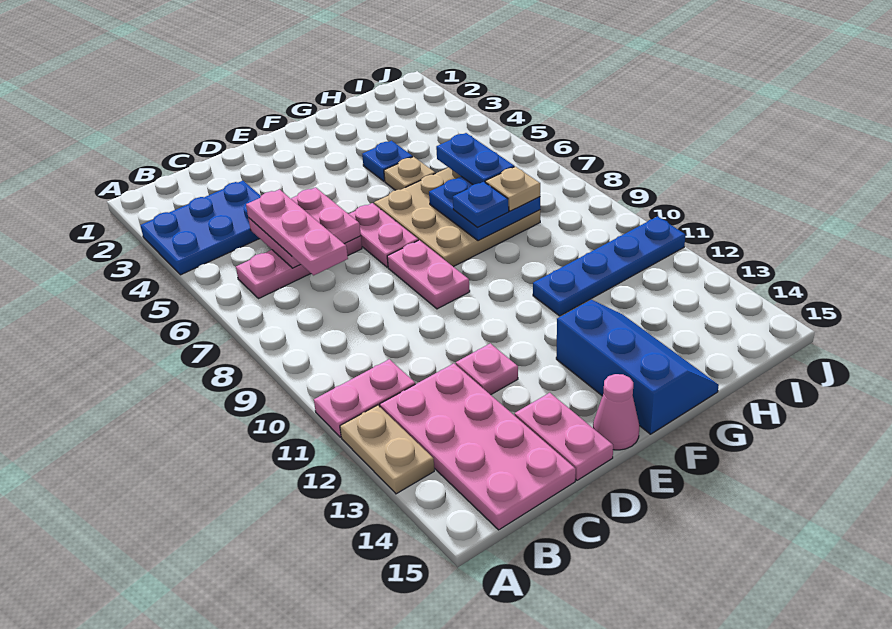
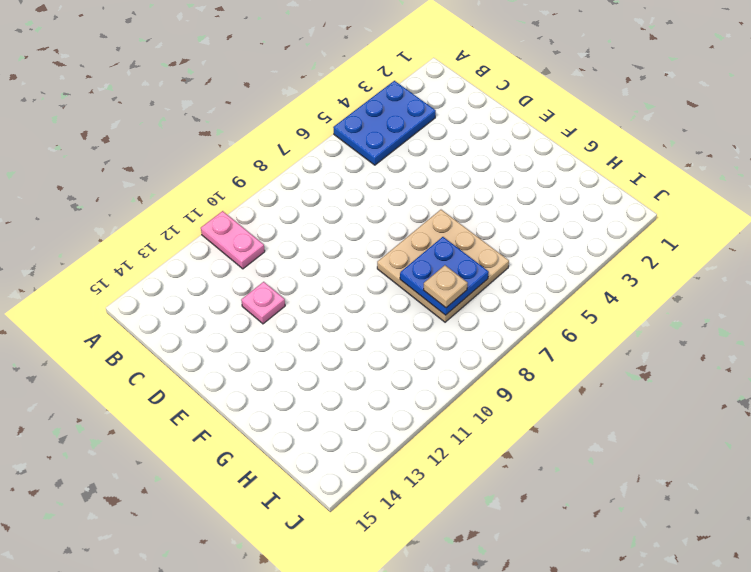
blue plate A3:B5 level 1 -> blue plate A3:C4 level 1
none -> tan plate A12:A13 level 1
none -> pink plate B6:D6 level 1
none -> pink plate B12:C15 level 1

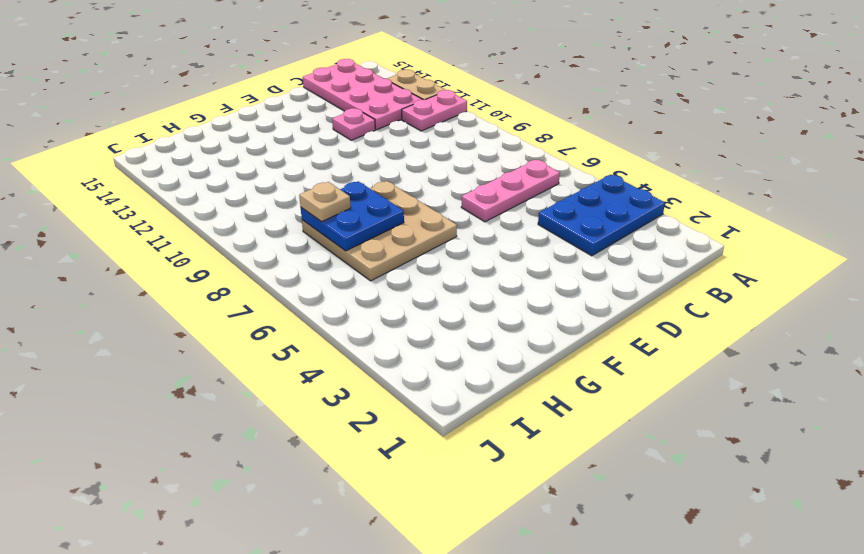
none -> pink plate D14:D15 level 1
none -> pink plate E6:E7 level 1
none -> pink plate E8:E9 level 1

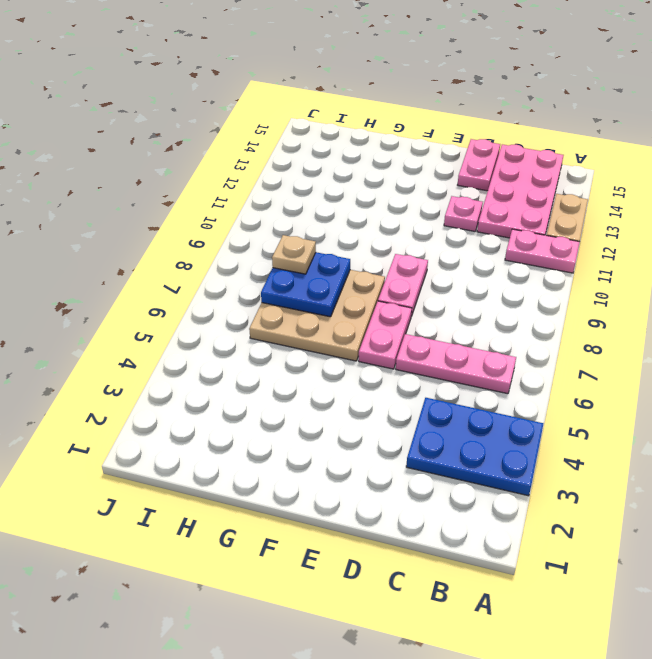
none -> pink cone E15 level 1
none -> blue slope F13:G15 level 1 top F
none -> blue plate G4 level 1

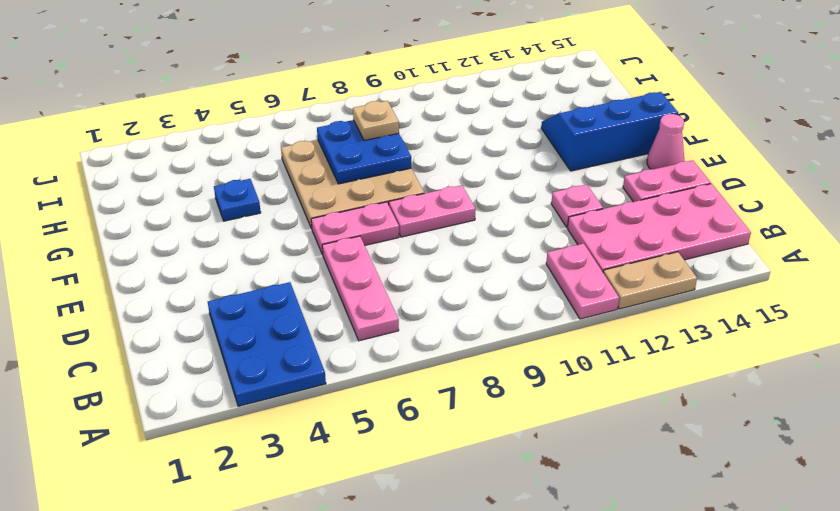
none -> tan plate G5 level 1
none -> blue plate G11:J11 level 1
none -> pink plate C5:D6 level 2

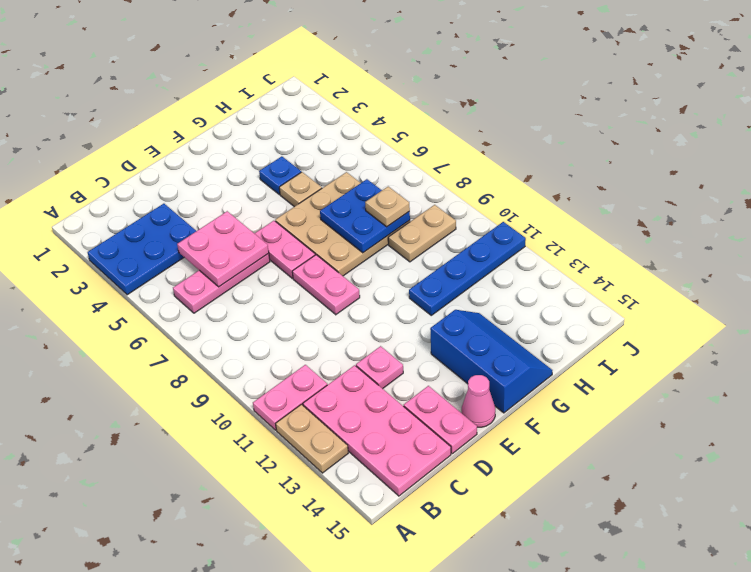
tan plate H9:I9 level 1 -> none
none -> pink plate C5:C7 level 3
none -> blue plate G8 level 3
none -> blue plate H6:H7 level 3

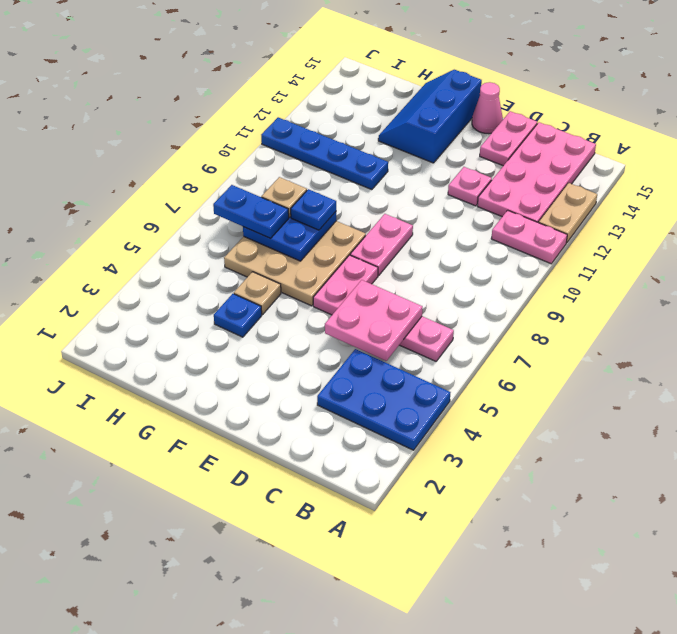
blue plate H7:I7 level 3 -> blue plate H6:H7 level 3
none -> pink plate C5:C7 level 3

